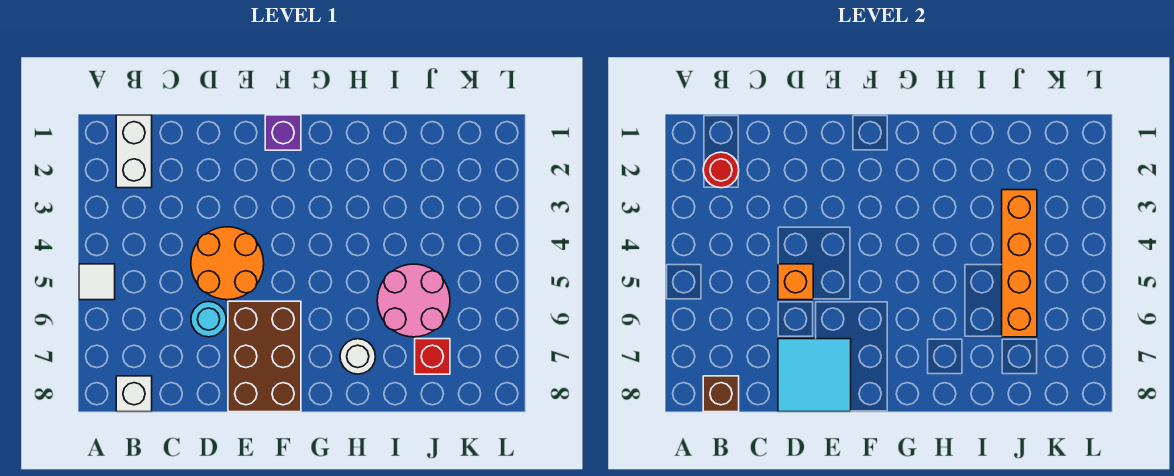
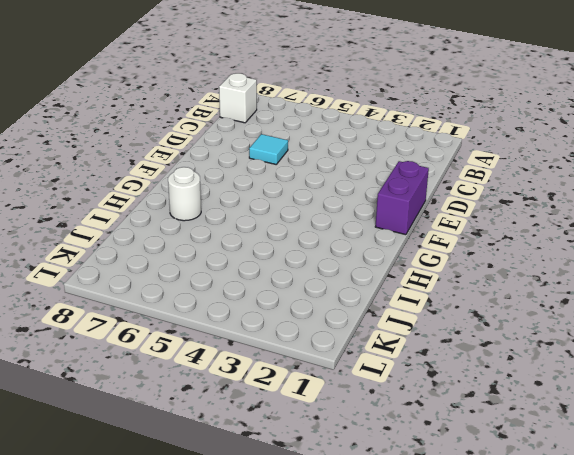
cyan tile D6 level 1 -> cyan round brick D6 level 1
purple brick E1:F1 level 1 -> purple brick F1 level 1
none -> white tile A5 level 1
none -> white brick B1:B2 level 1
none -> orange round brick D4:E5 level 1

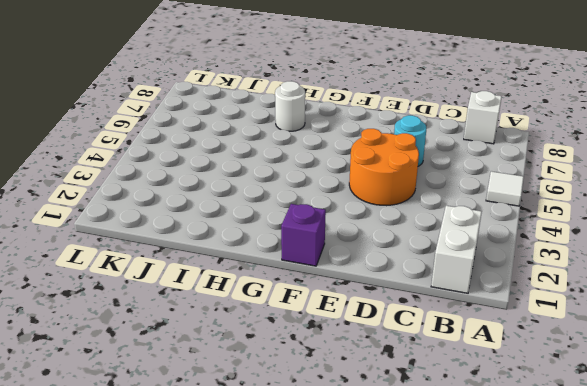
none -> brown brick E6:F8 level 1
none -> pink round brick I5:J6 level 1
none -> red brick J7 level 1

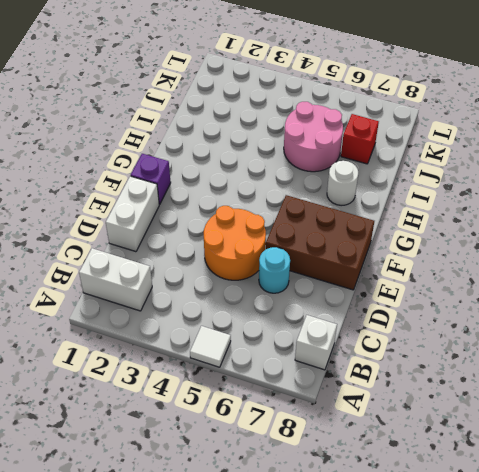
white brick D1:E1 level 1 -> none
none -> red round brick B2 level 2
none -> brown brick B8 level 2
none -> orange brick D5 level 2

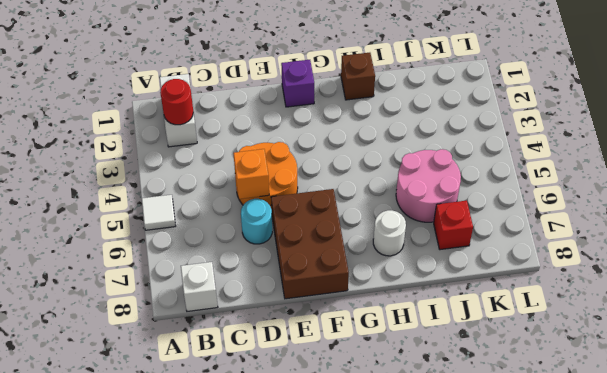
brown brick H1 level 1 -> brown brick B8 level 2
none -> cyan tile D7:E8 level 2
none -> orange brick J3:J6 level 2

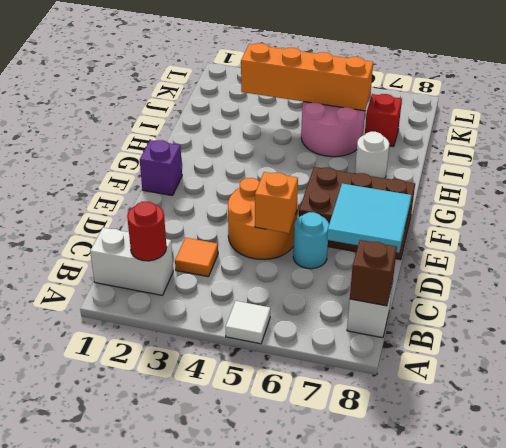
orange tile C3 level 1 -> none

